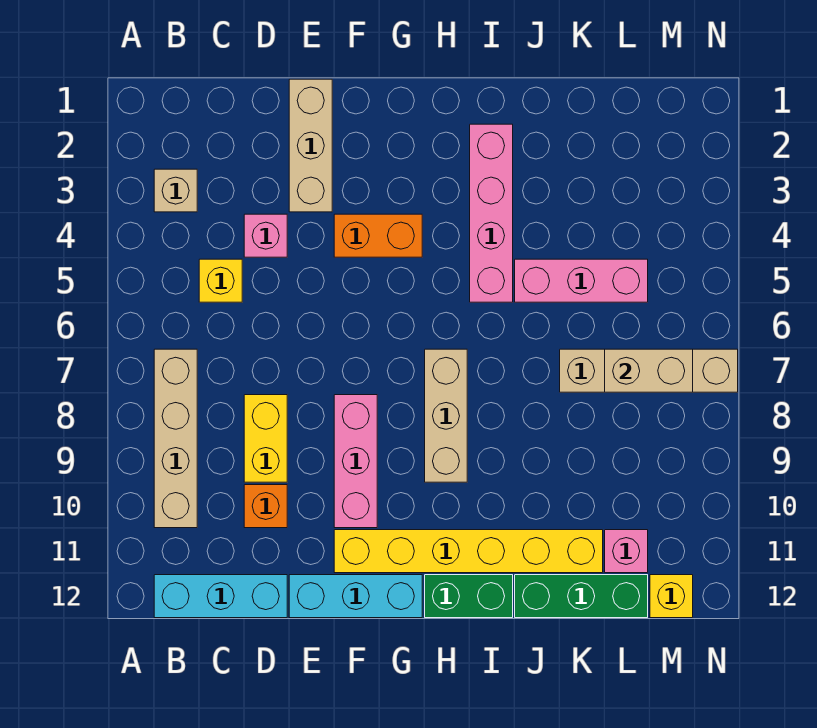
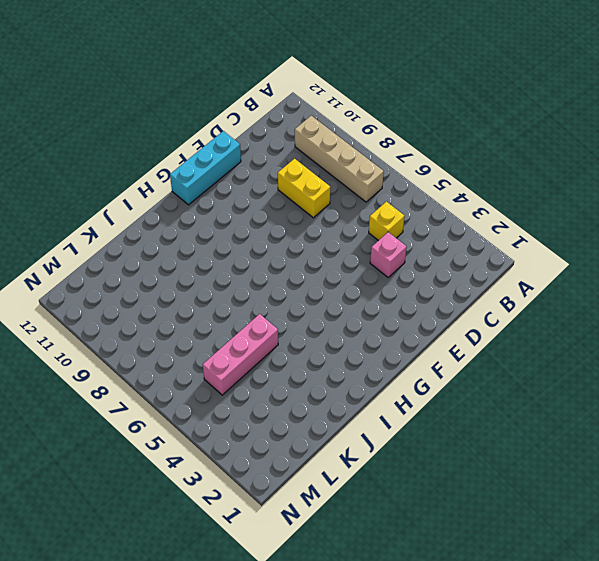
none -> tan brick B3 level 1
none -> cyan brick B12:D12 level 1
none -> orange brick D10 level 1

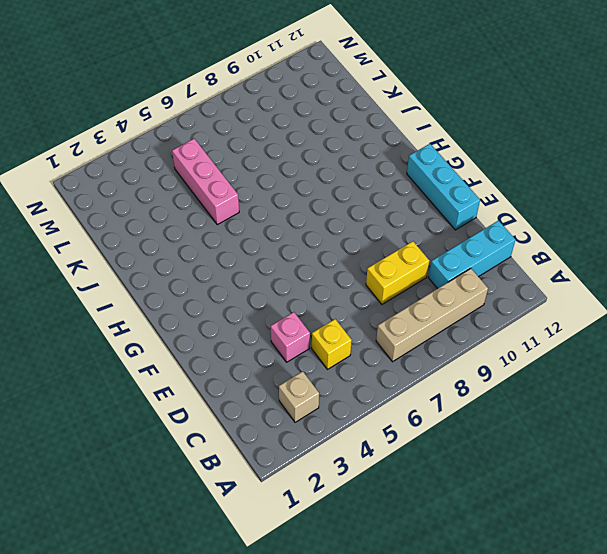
cyan brick C10:C12 level 1 -> cyan brick B12:D12 level 1
none -> orange brick D10 level 1
none -> tan brick E1:E3 level 1
none -> orange brick F4:G4 level 1

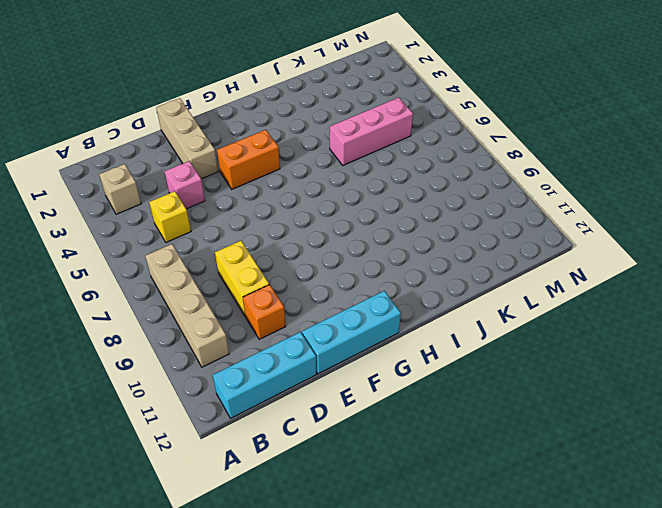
none -> pink brick F8:F10 level 1
none -> yellow brick F11:K11 level 1
none -> tan brick H7:H9 level 1

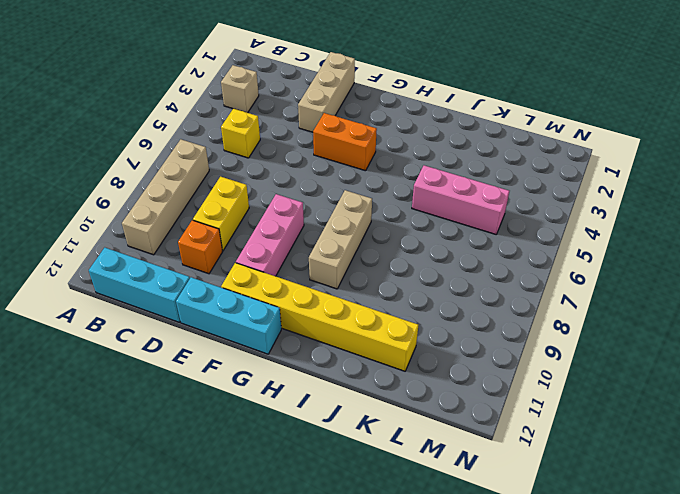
none -> pink brick D4 level 1
none -> green brick H12:I12 level 1
none -> pink brick I2:I5 level 1

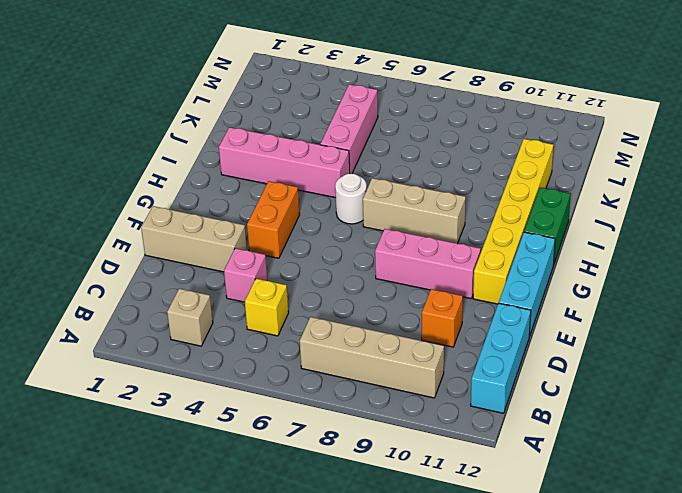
white round brick H6 level 1 -> none
none -> yellow brick D8:D9 level 1
none -> green brick J12:L12 level 1
none -> tan brick K7:N7 level 1

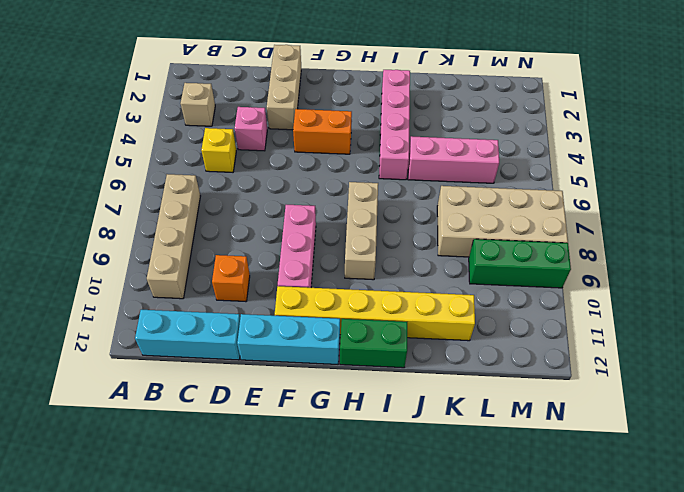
tan brick K7:N8 level 1 -> tan brick K7:N7 level 1
green brick L9:N9 level 1 -> green brick J12:L12 level 1
none -> yellow brick D8:D9 level 1
none -> pink brick L11 level 1
none -> yellow brick M12 level 1

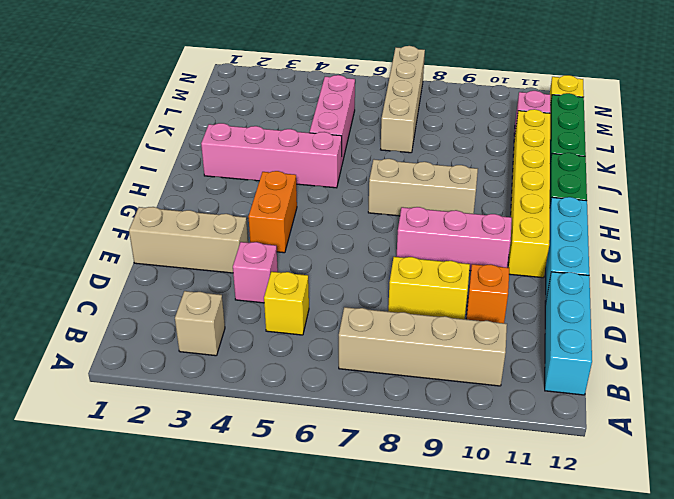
none -> tan brick L7:M7 level 2

